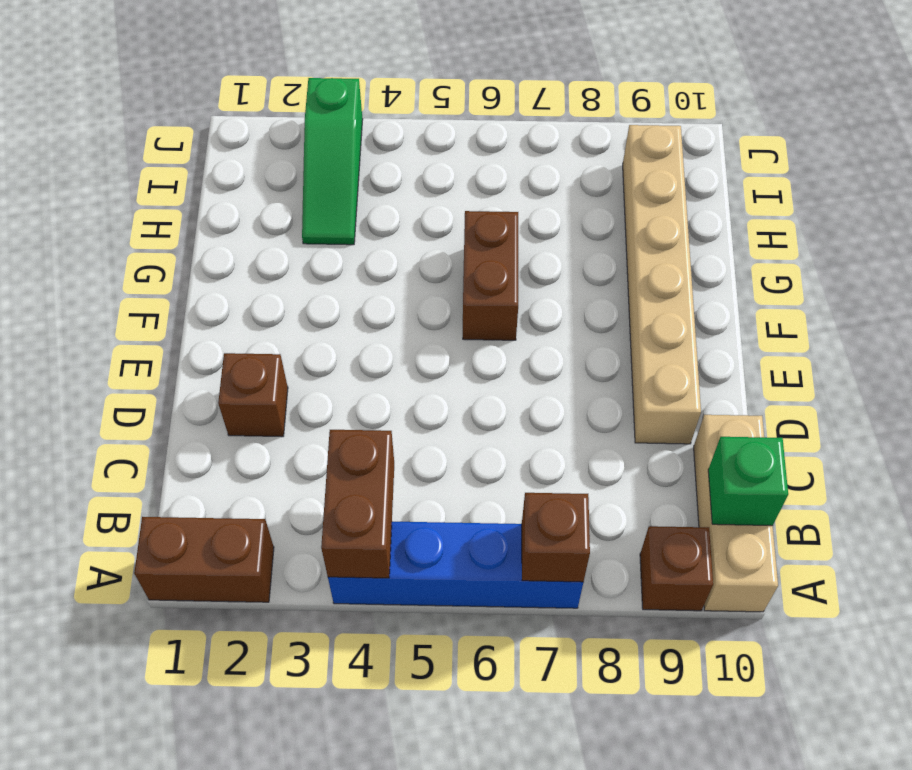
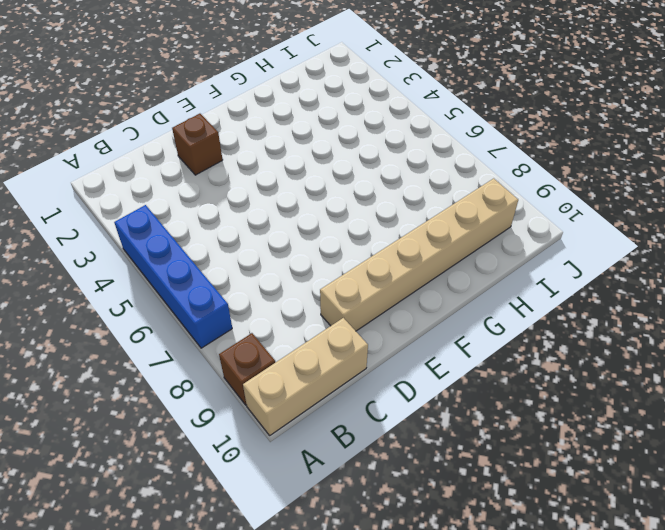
none -> brown brick A1:A2 level 1
none -> brown brick F6:G6 level 1

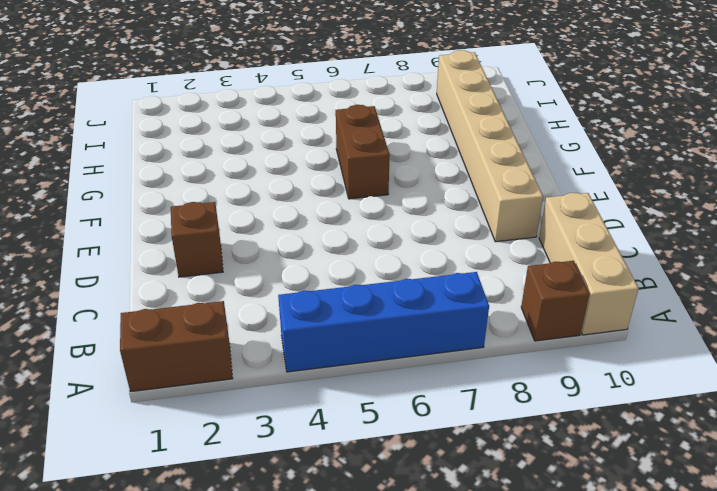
none -> green slope H3:J3 level 1 top J
none -> brown brick A4:B4 level 2

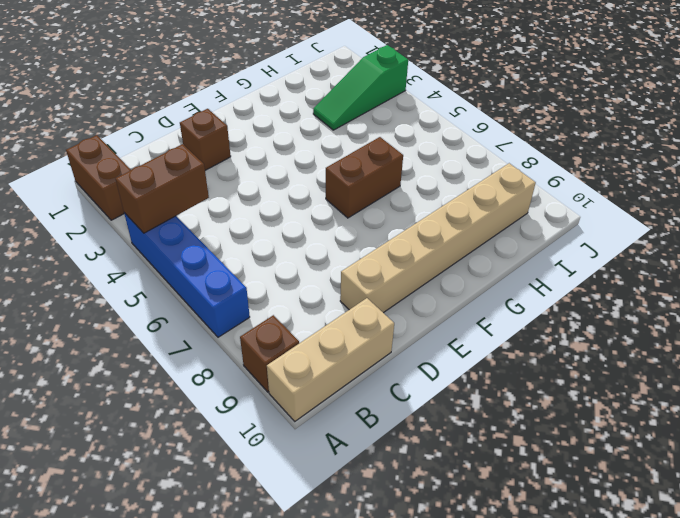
none -> brown brick A7 level 2
none -> green brick B10 level 2

